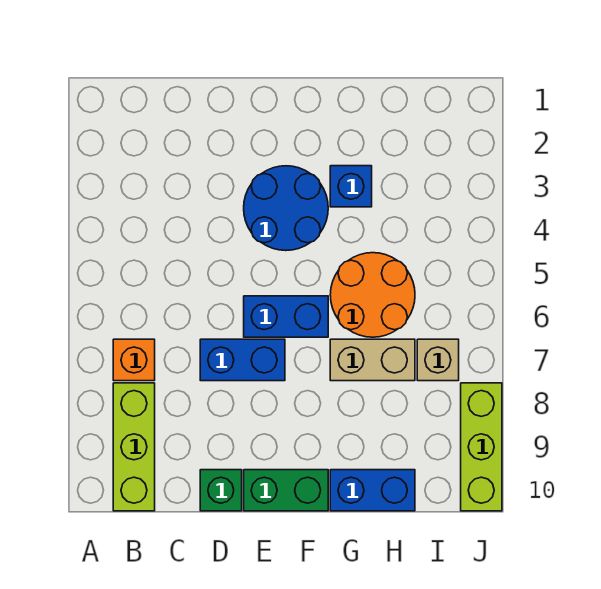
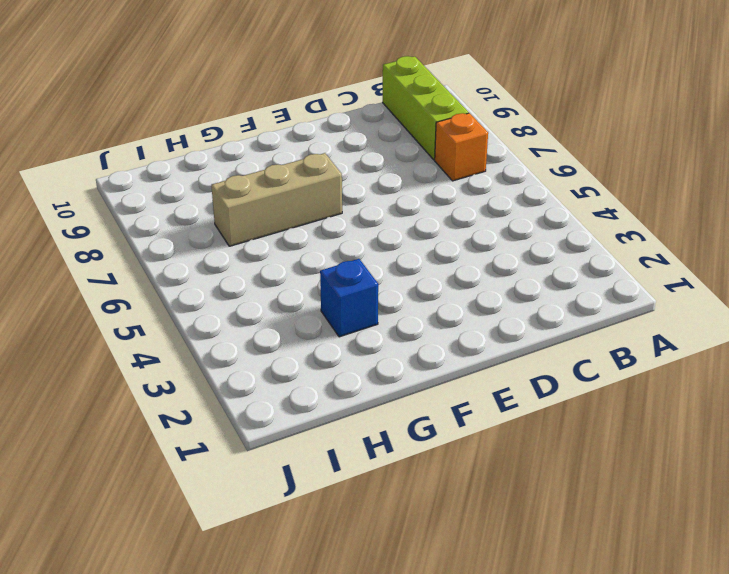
tan brick F7:H7 level 1 -> tan brick G7:H7 level 1
none -> blue brick D7:E7 level 1
none -> green brick D10 level 1
none -> blue round brick E3:F4 level 1

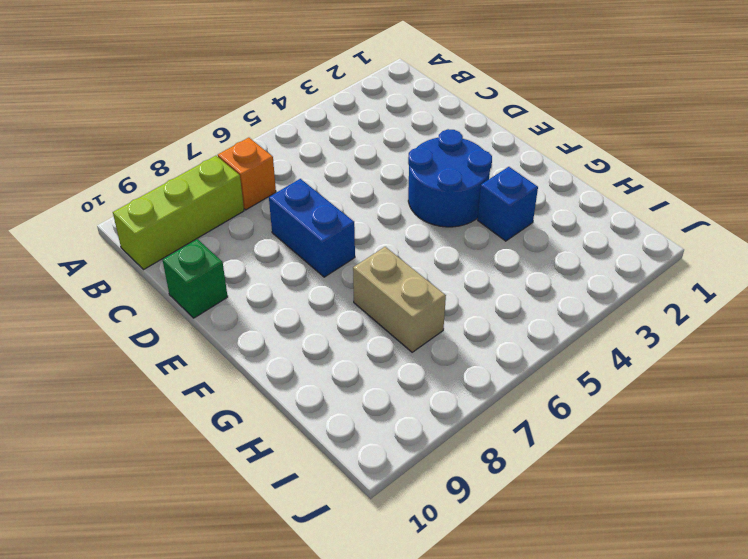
none -> blue brick E6:F6 level 1
none -> green brick E10:F10 level 1
none -> orange round brick G5:H6 level 1

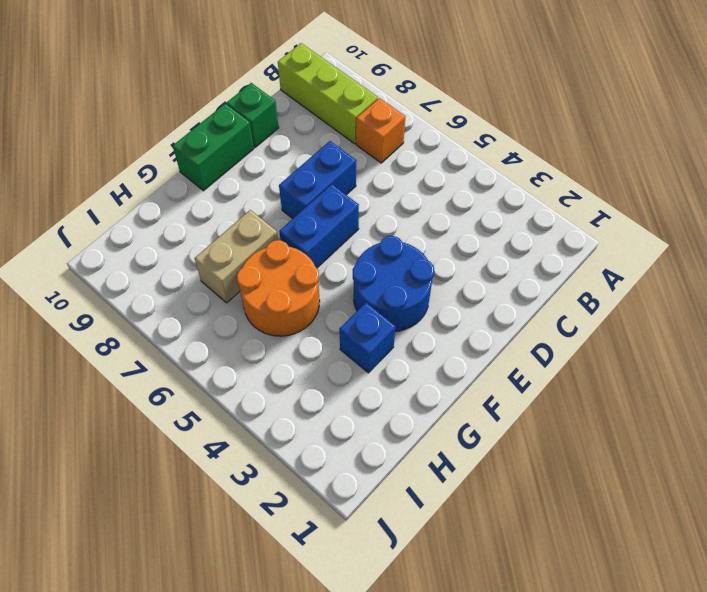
none -> blue brick G10:H10 level 1
none -> tan brick I7 level 1
none -> lime brick J8:J10 level 1

